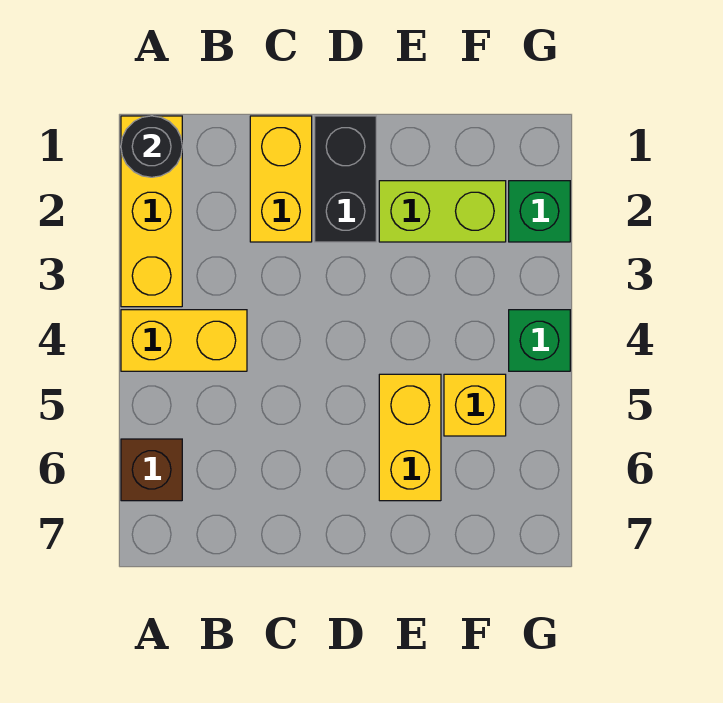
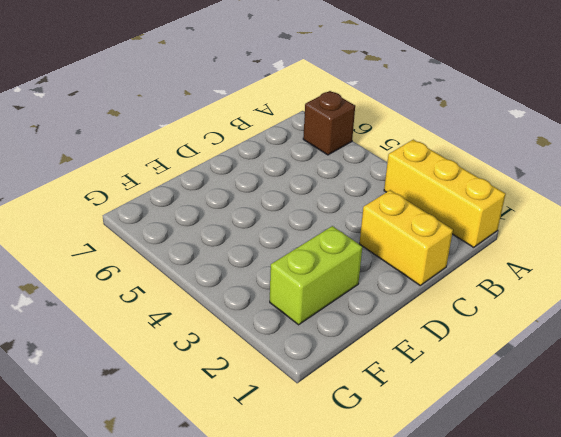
none -> yellow brick A4:B4 level 1
none -> black brick D1:D2 level 1

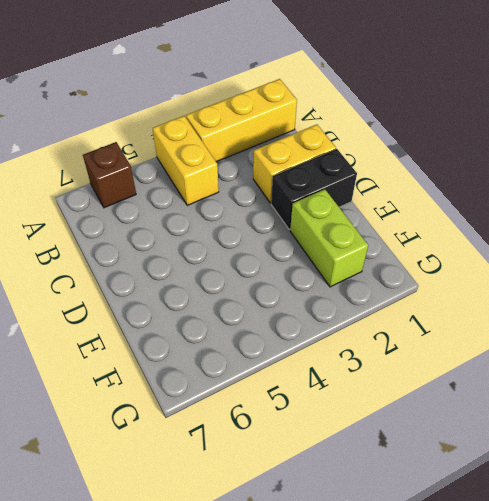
none -> yellow brick E5:E6 level 1
none -> yellow brick F5 level 1

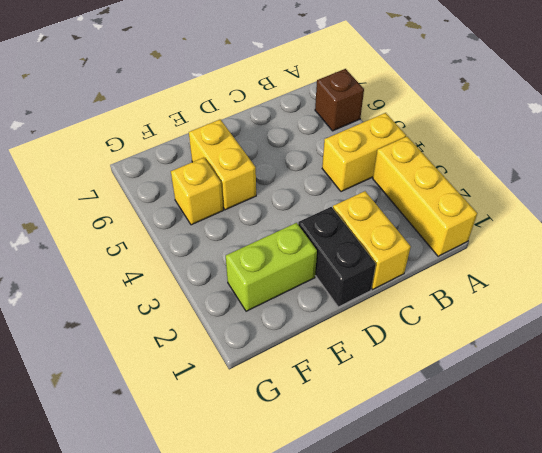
none -> green brick G2 level 1
none -> green brick G4 level 1

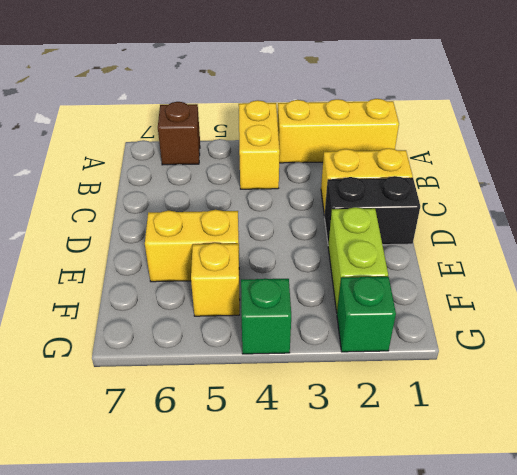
none -> black round brick A1 level 2

